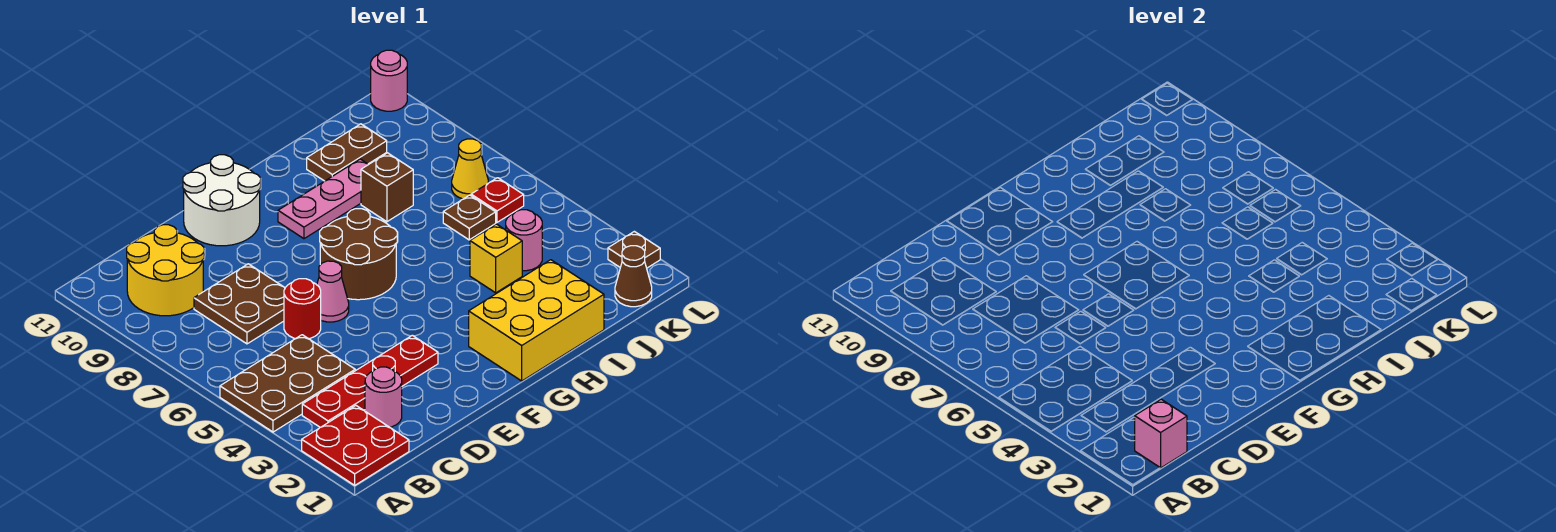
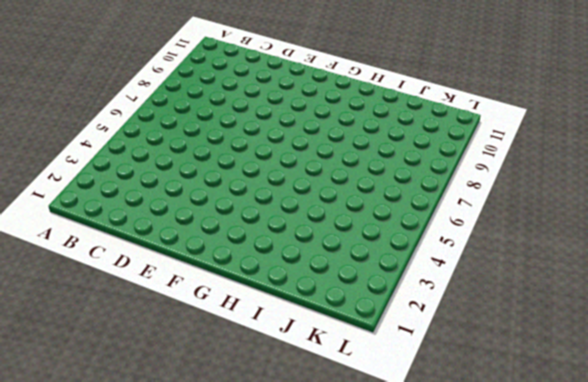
none -> red plate A1:B2 level 1
none -> brown plate A4:C5 level 1
none -> red plate B3:E3 level 1

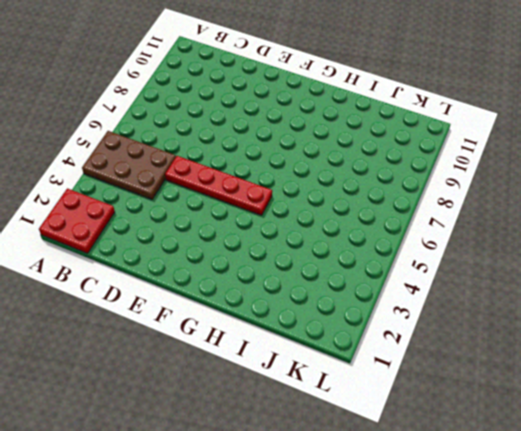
red plate D5:G5 level 1 -> red plate B3:E3 level 1
none -> yellow round brick B9:C10 level 1
none -> pink round brick C2 level 1
none -> brown plate C7:D8 level 1

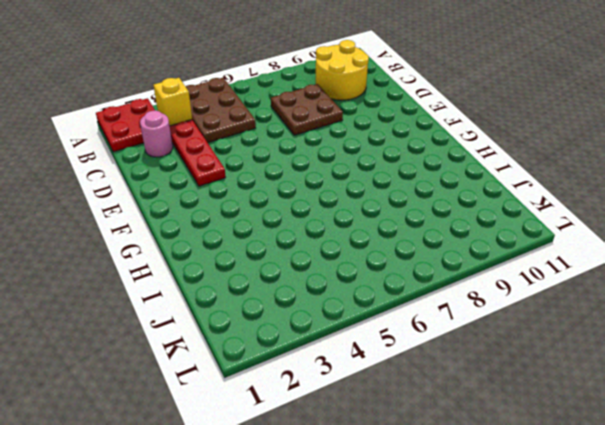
yellow brick B3 level 2 -> yellow brick I4 level 1
none -> red round brick D6 level 1
none -> pink cone E6 level 1
none -> white round brick E10:F11 level 1

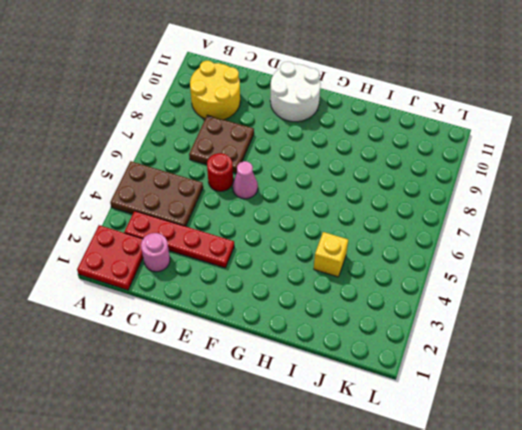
none -> brown round brick F6:G7 level 1
none -> yellow brick G1:I2 level 1
none -> pink plate G9:I9 level 1

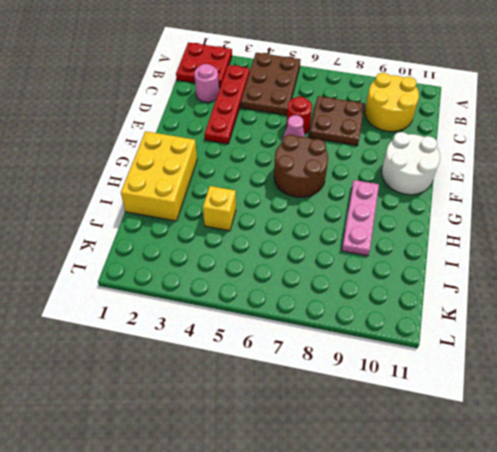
none -> brown brick I8 level 1
none -> brown plate I10:J10 level 1
none -> pink round brick J4 level 1

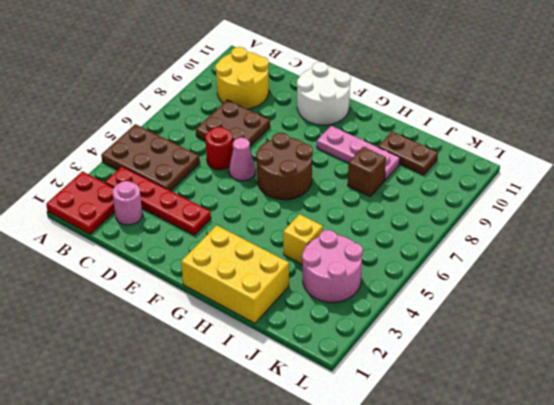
pink round brick J3:K4 level 1 -> pink round brick J4 level 1
none -> brown plate J6 level 1
none -> brown cone K1 level 1
none -> red plate K6 level 1

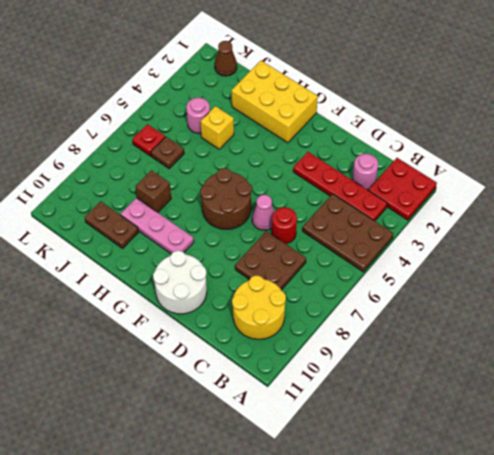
none -> yellow cone K7 level 1
none -> brown plate L2 level 1
none -> pink round brick L11 level 1

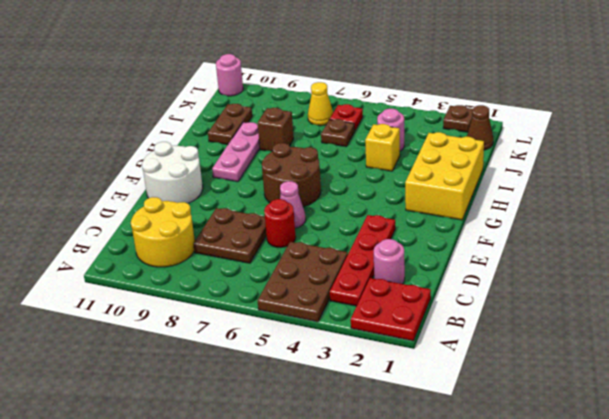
none -> pink brick B1 level 2

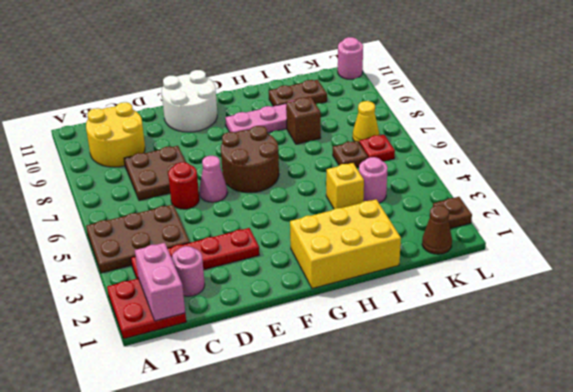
pink brick B1:B2 level 2 -> pink brick B1 level 2

